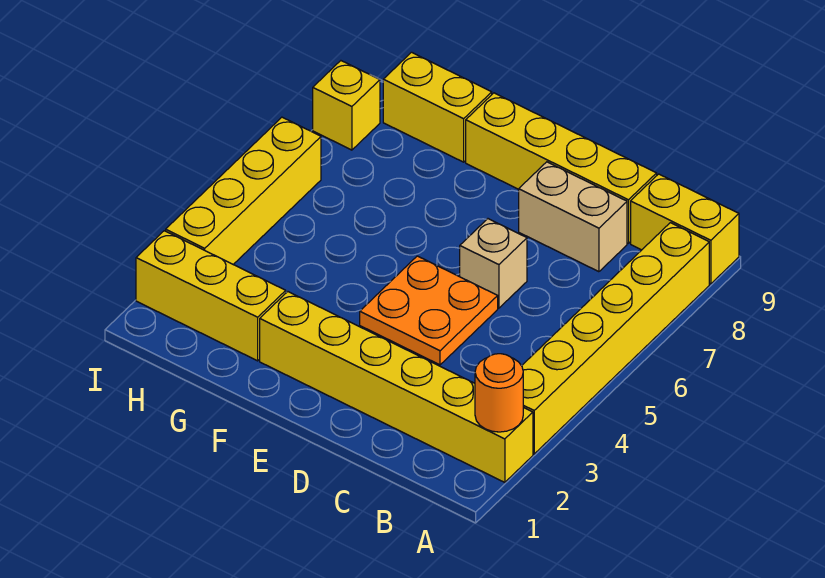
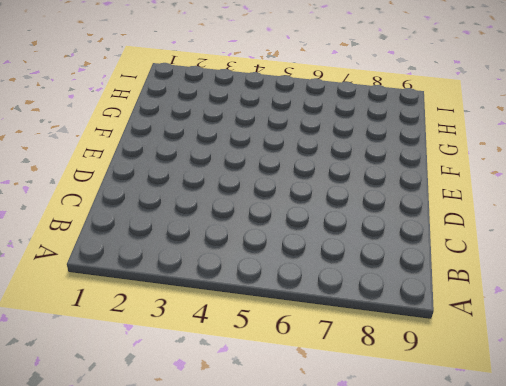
none -> yellow brick A2:F2 level 1
none -> yellow brick A3:A8 level 1
none -> yellow brick A9:B9 level 1

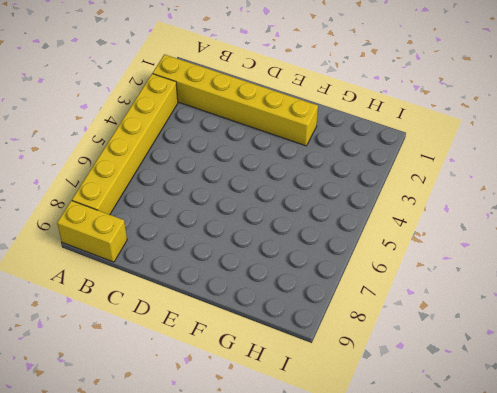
none -> tan brick C8:D8 level 1
none -> yellow brick C9:F9 level 1
none -> orange plate D4:E5 level 1

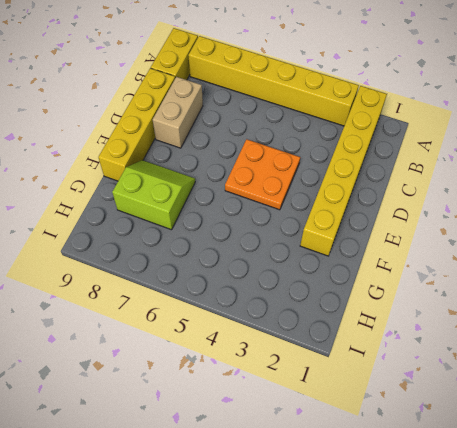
lime slope F7:G8 level 1 top G -> none
none -> tan brick D6 level 1
none -> yellow brick G2:I2 level 1
none -> yellow brick G9:H9 level 1

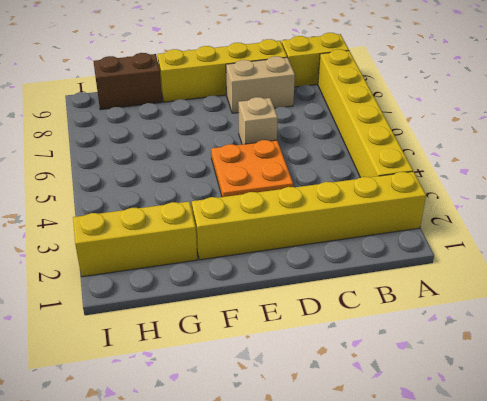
brown brick G9:H9 level 1 -> yellow brick G9:H9 level 1
none -> yellow brick I3:I6 level 1
none -> yellow brick I8 level 1
none -> orange round brick A2 level 2

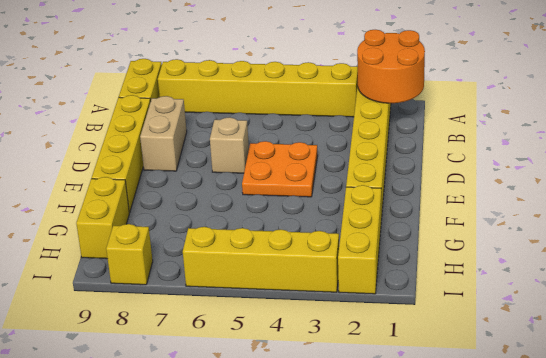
orange round brick A1:B2 level 2 -> orange round brick A2 level 2

